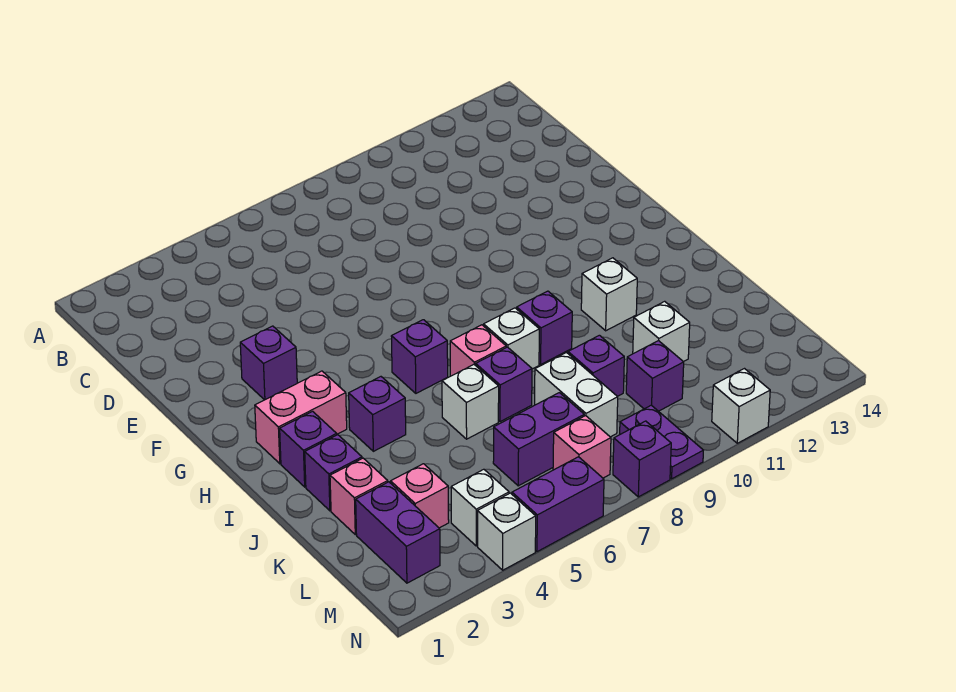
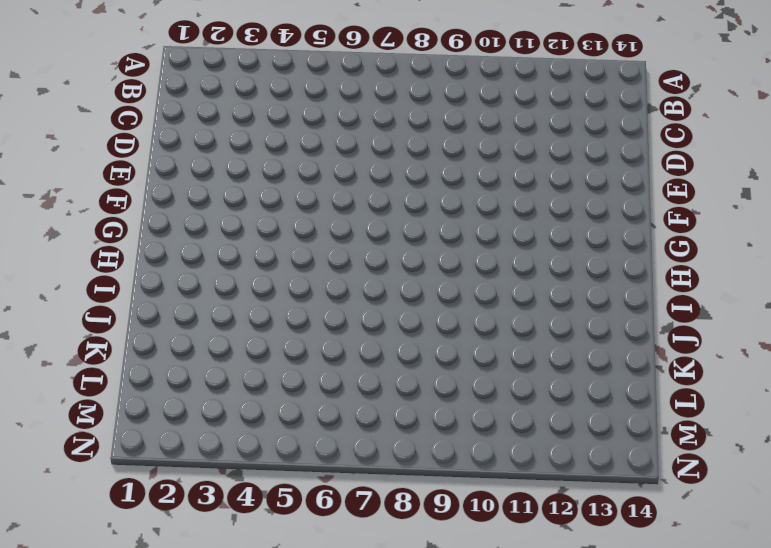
none -> purple brick F3 level 1
none -> pink brick H2:H3 level 1
none -> purple brick H6 level 1

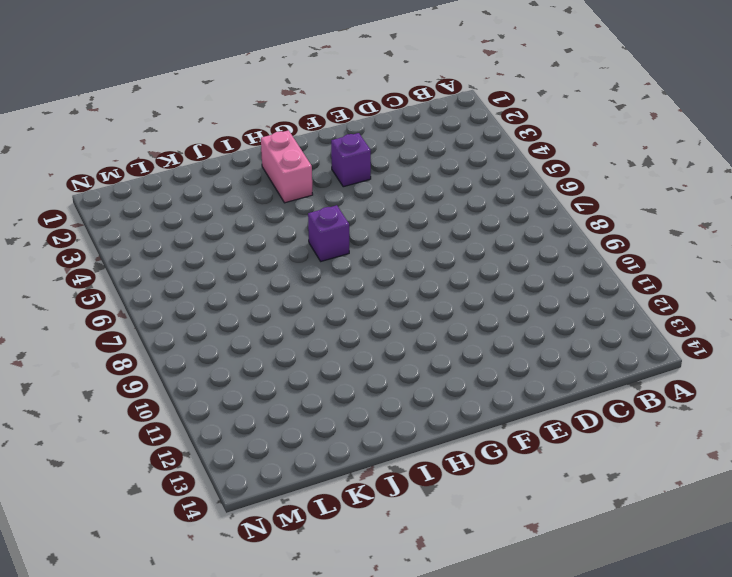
none -> purple brick I2 level 1
none -> purple brick I4 level 1
none -> pink brick I7 level 1

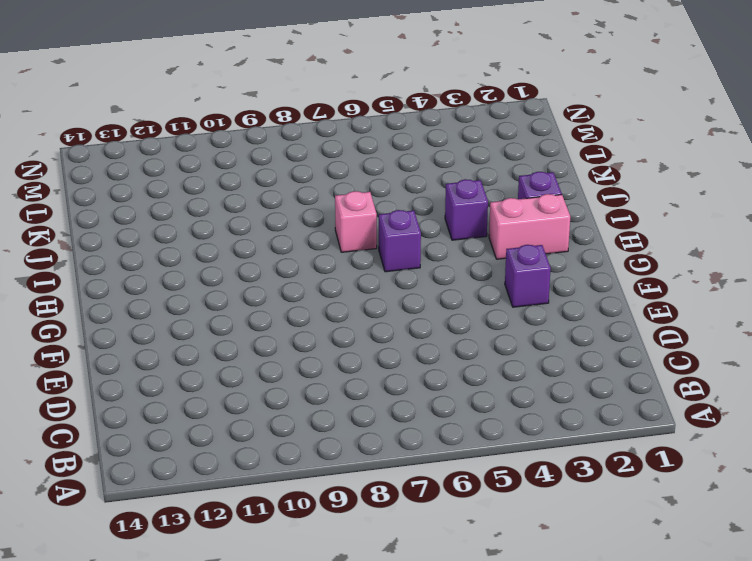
none -> white brick I8 level 1
none -> purple brick I9 level 1
none -> white brick I11 level 1

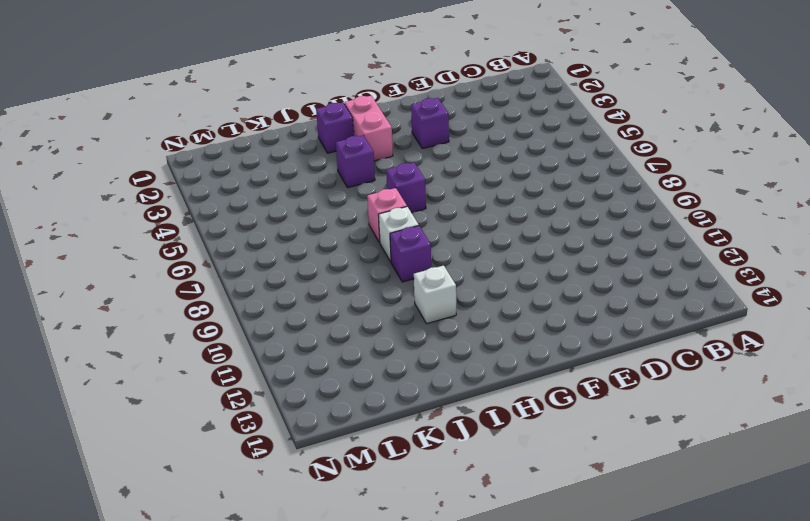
none -> purple brick J2 level 1
none -> white brick J6 level 1
none -> purple brick J7 level 1

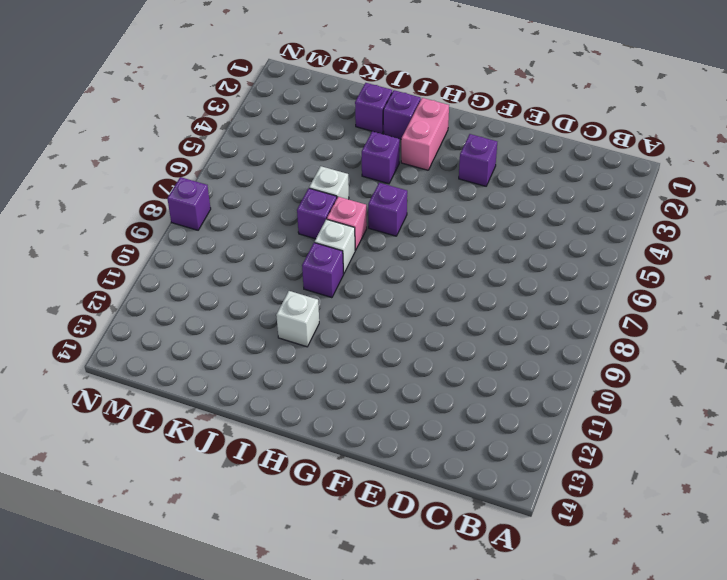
none -> pink brick K2 level 1
none -> white brick K8:L8 level 1
none -> purple brick K9 level 1

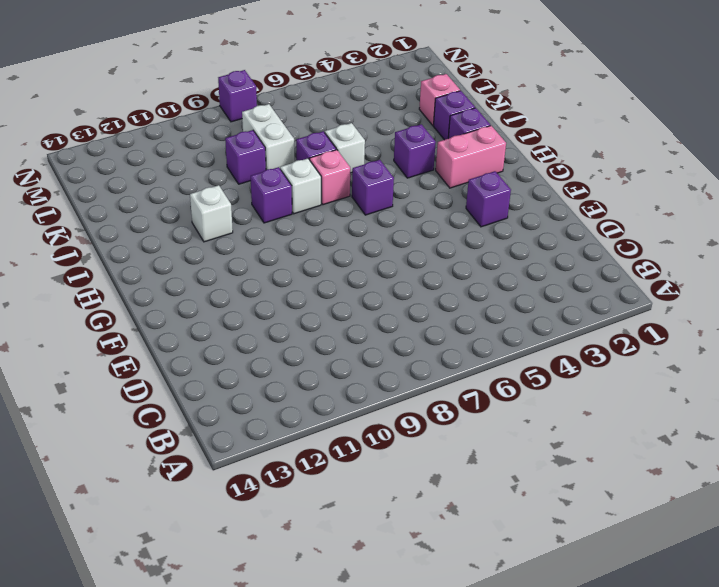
none -> white brick K11 level 1
none -> purple brick L2:M2 level 1
none -> pink brick L3 level 1

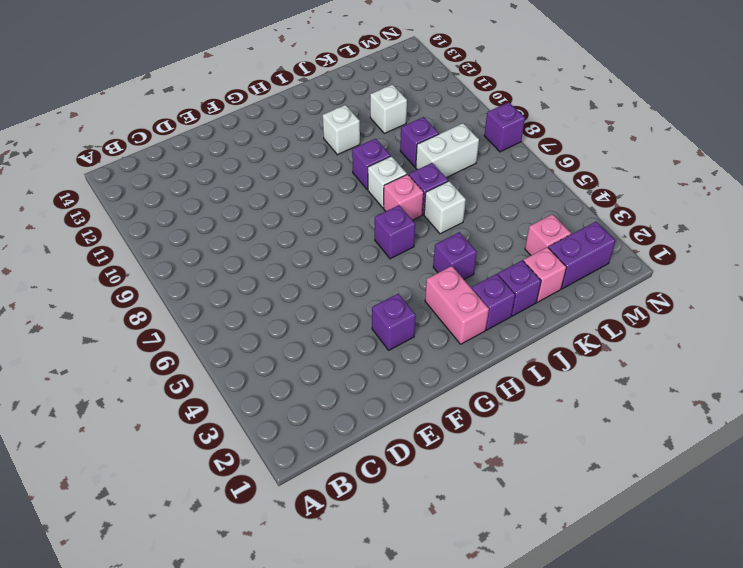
none -> purple brick L6:L7 level 1
none -> purple brick L10 level 1
none -> white brick M4 level 1

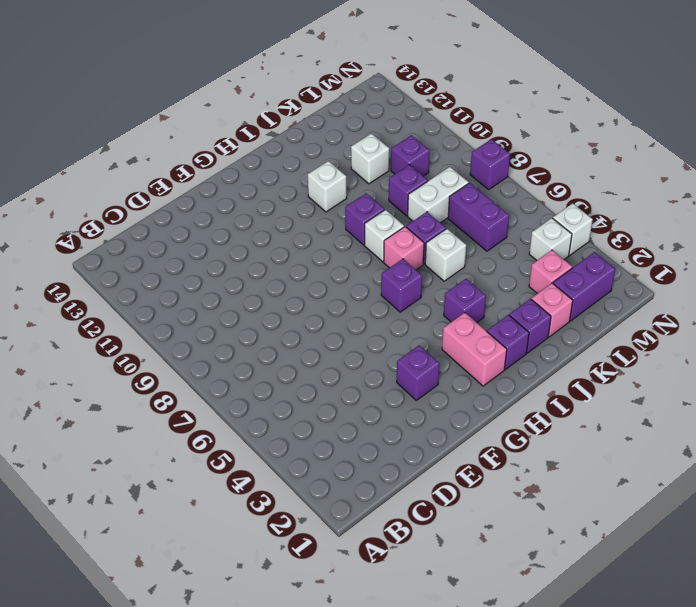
none -> pink brick M7 level 1
none -> purple plate M9:N9 level 1
none -> purple brick N5:N6 level 1

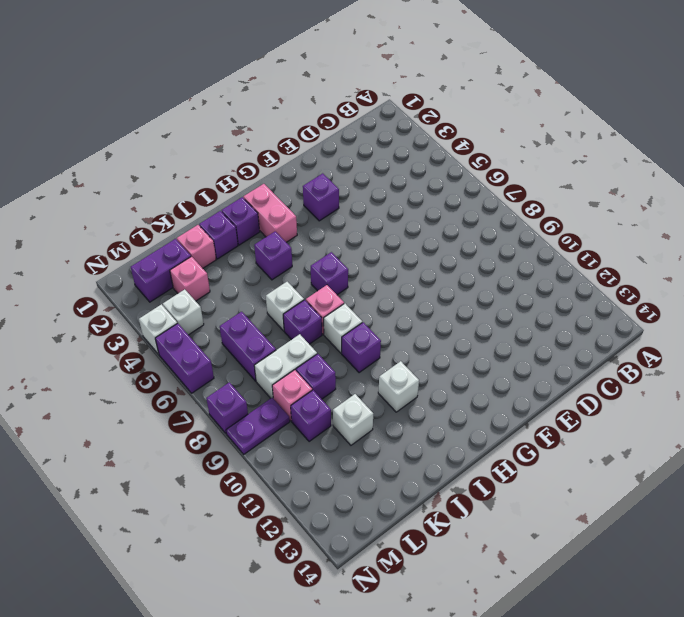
pink brick L9 level 1 -> pink brick M7 level 1
none -> white brick N11 level 1

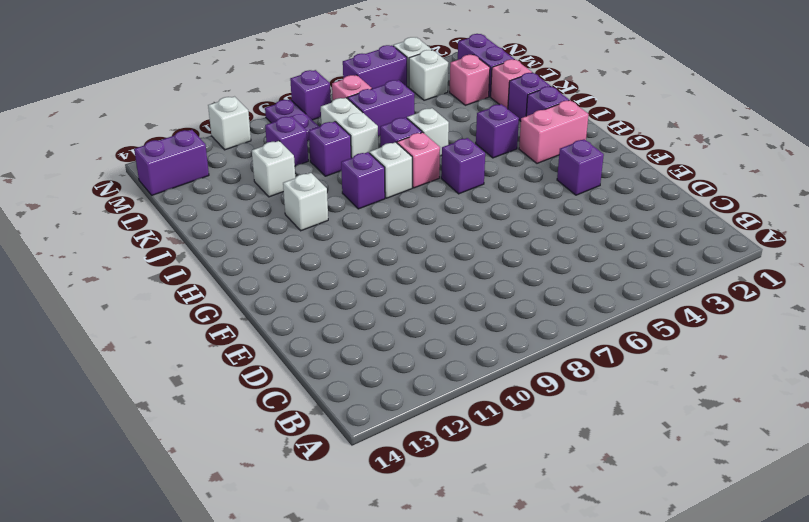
purple brick M13:M14 level 1 -> none

